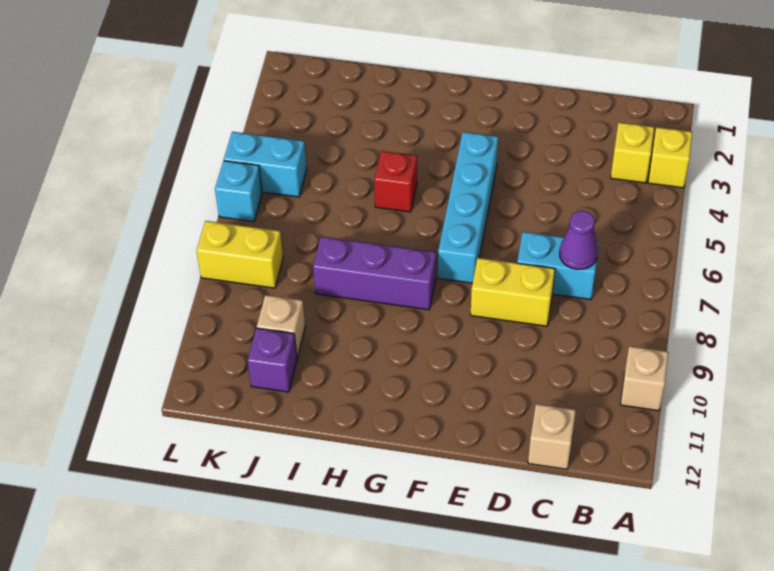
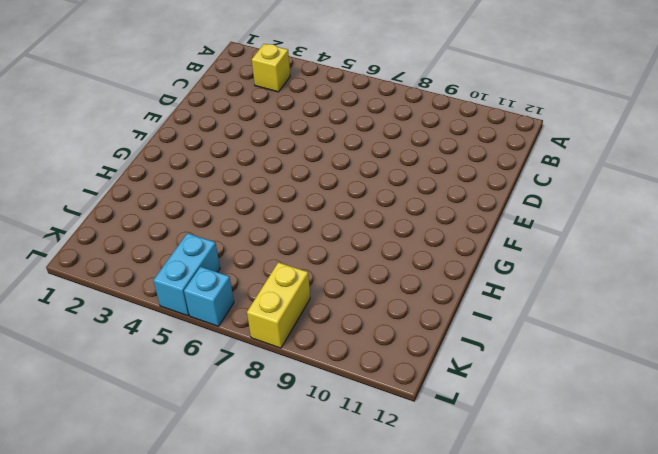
none -> yellow brick A3 level 1
none -> tan brick A10 level 1
none -> cyan brick C7:D7 level 1

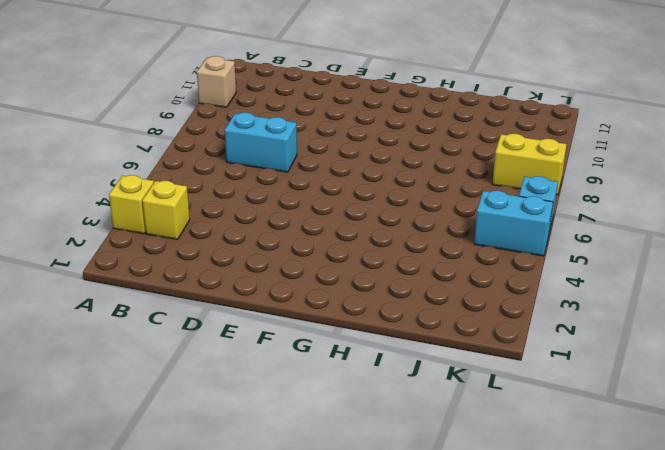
none -> tan brick C12 level 1
none -> yellow brick D8:E8 level 1
none -> cyan brick F4:F7 level 1

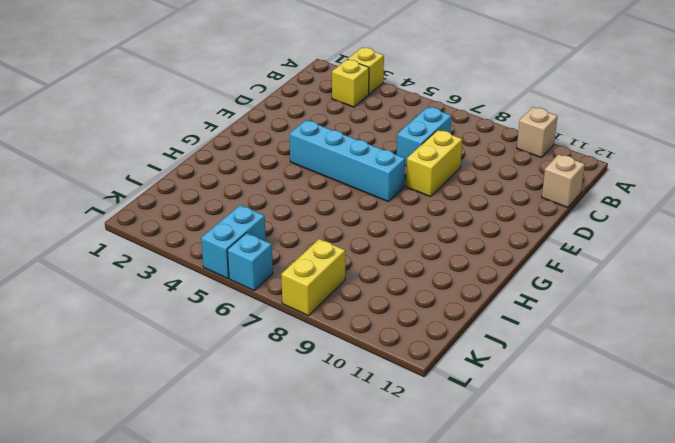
none -> purple brick G8:I8 level 1
none -> red brick H5 level 1
none -> tan brick J10 level 1

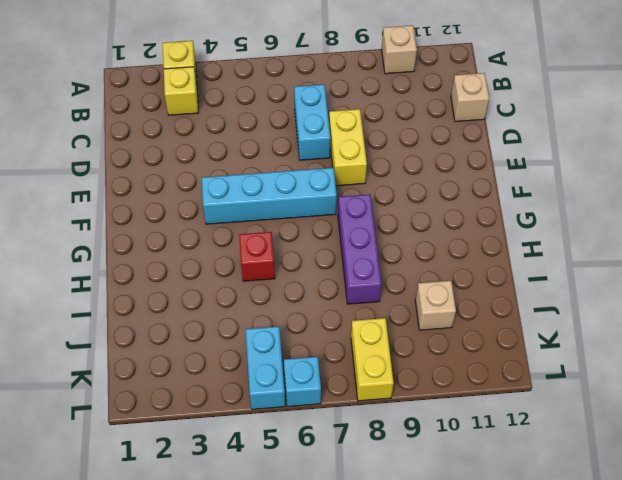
none -> purple brick J11 level 1
none -> purple cone C7 level 2

